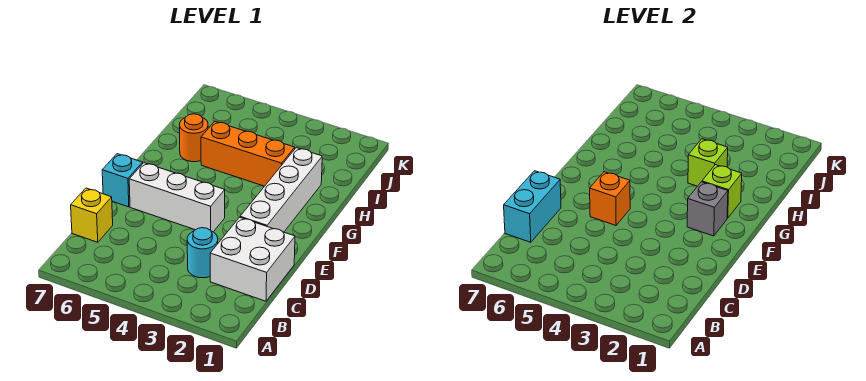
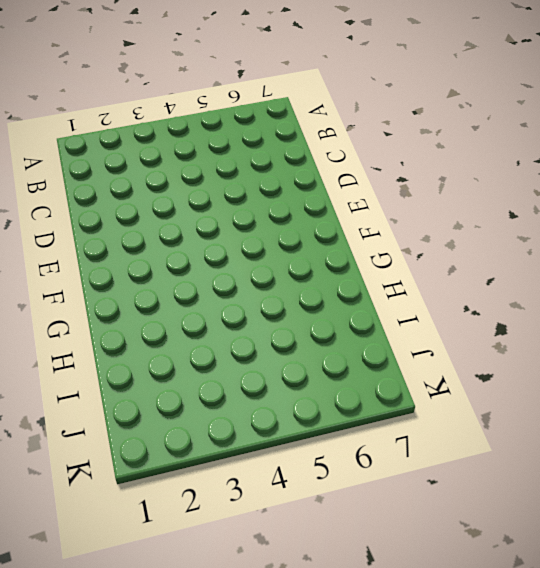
none -> white brick C1:D2 level 1
none -> cyan round brick C3 level 1
none -> yellow brick C7 level 1

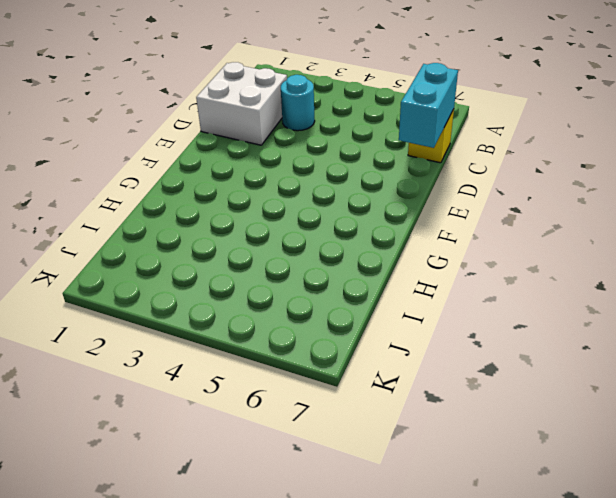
none -> white brick E2:H2 level 1
none -> white brick E4:E6 level 1
none -> cyan brick E7 level 1

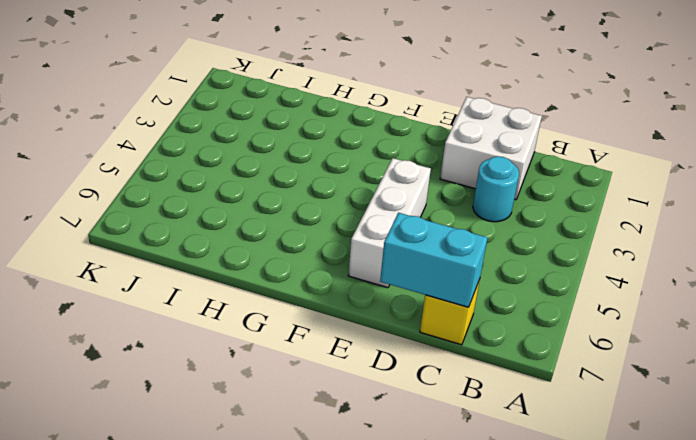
none -> white brick E2:H2 level 1
none -> cyan brick E7 level 1
none -> orange brick H3:H5 level 1

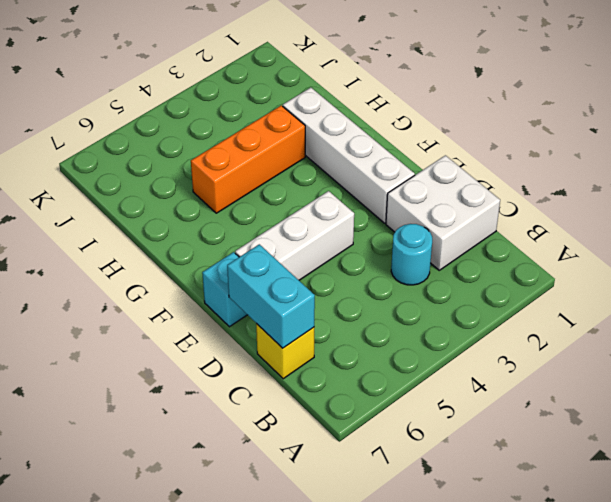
none -> orange round brick H6 level 1
none -> orange brick E5 level 2
none -> grey brick F2 level 2

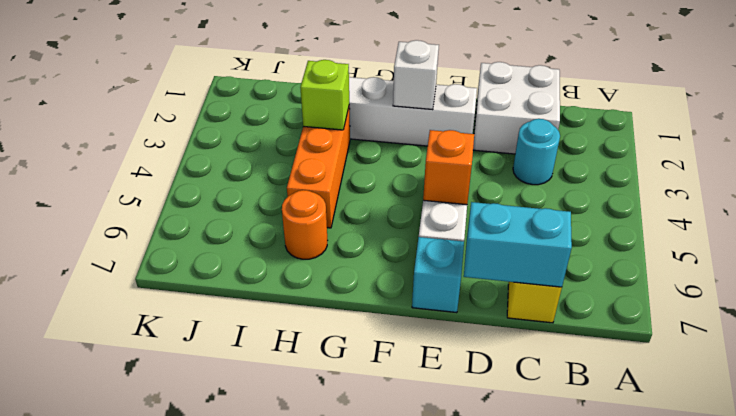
white brick F2 level 2 -> grey brick F2 level 2
none -> lime brick G2 level 2

